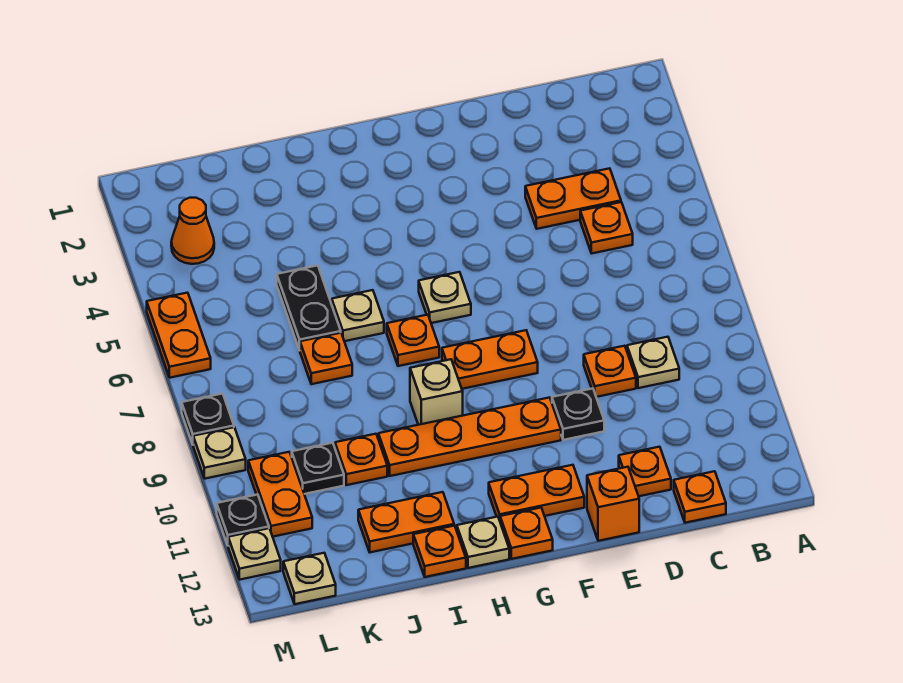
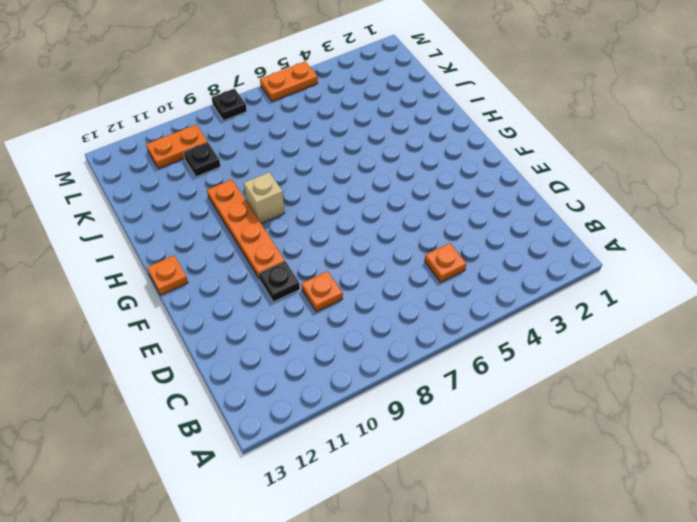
none -> orange plate C4:D4 level 1
none -> tan plate C9 level 1
none -> orange plate C13 level 1
none -> orange plate D12 level 1

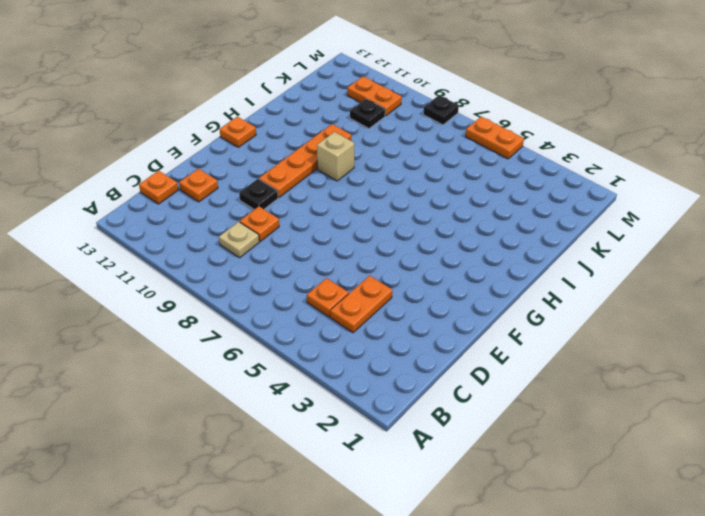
none -> orange brick E13 level 1
none -> orange plate F8:G8 level 1
none -> orange plate F12:G12 level 1
none -> tan plate G6 level 1

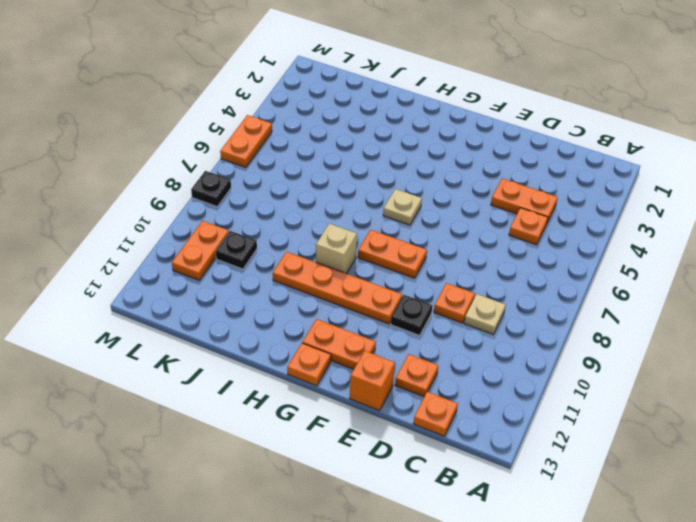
none -> orange plate H7 level 1
none -> tan plate H13 level 1
none -> tan plate I6 level 1
none -> orange plate I12:J12 level 1

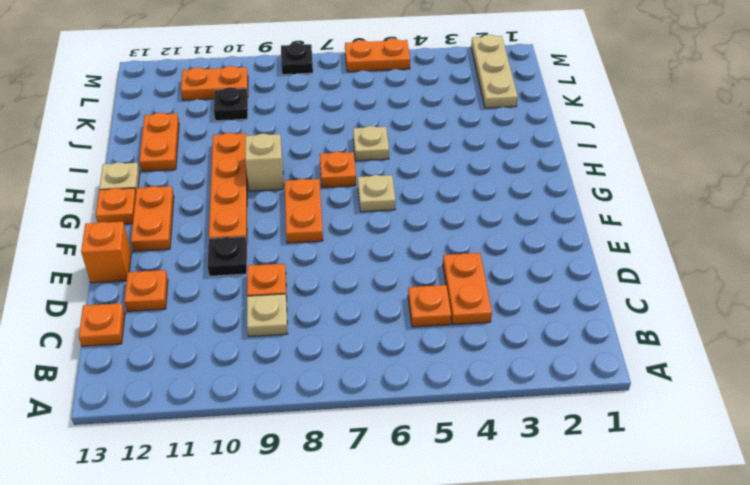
tan plate K2:M2 level 1 -> none
none -> orange plate I13 level 1
none -> black plate J5:J6 level 1
none -> orange plate J7 level 1
none -> orange plate J10 level 1

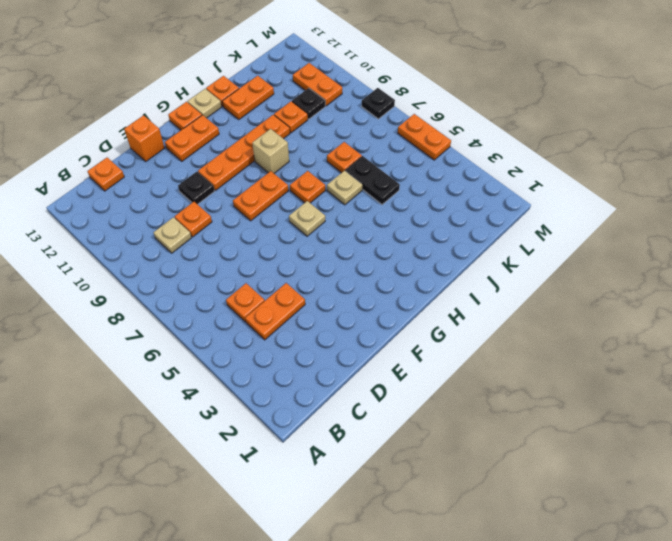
none -> orange plate D12 level 1
none -> orange cone L3 level 1
none -> tan plate L13 level 1
none -> tan plate M9 level 1

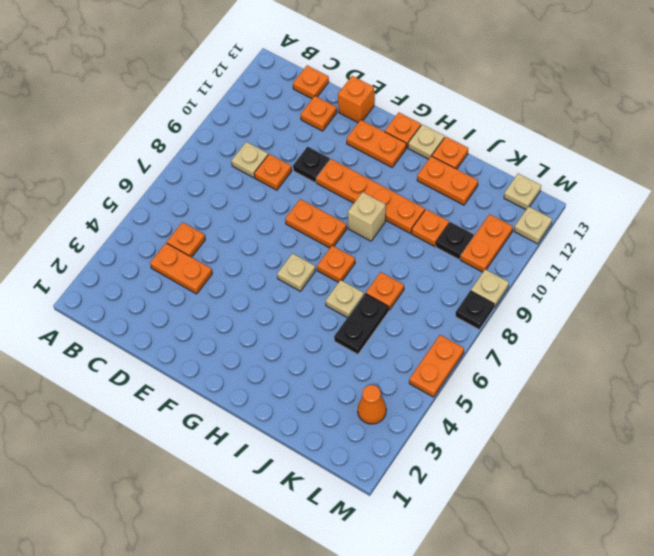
none -> black plate M11 level 1

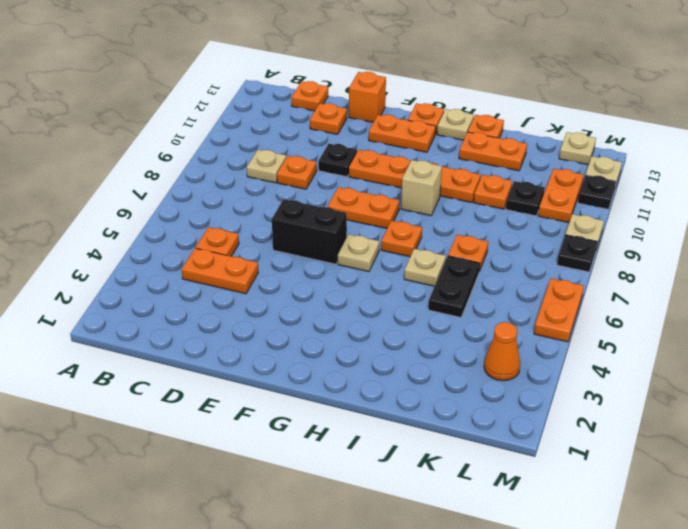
black brick E6:F6 level 1 -> none

